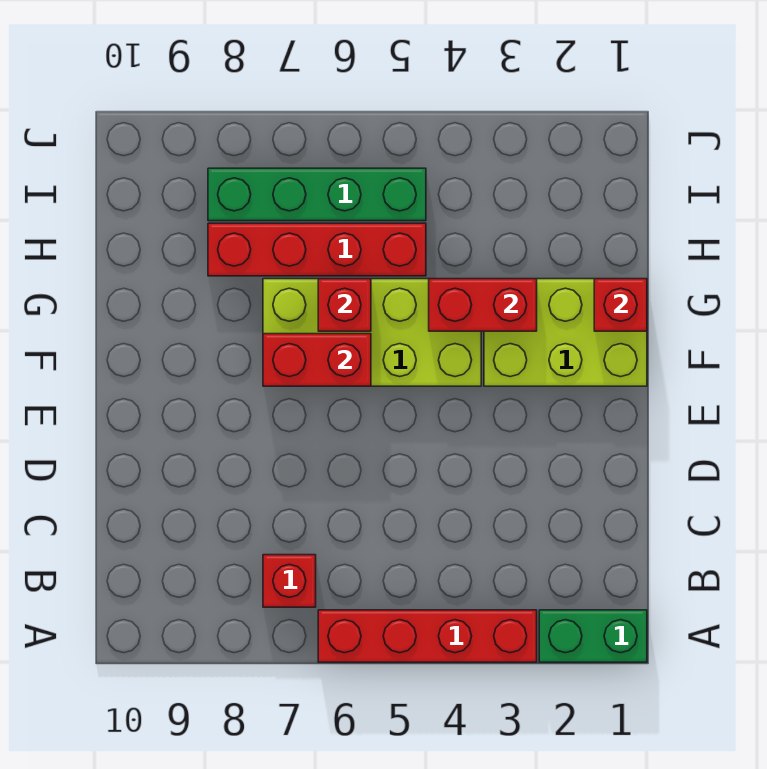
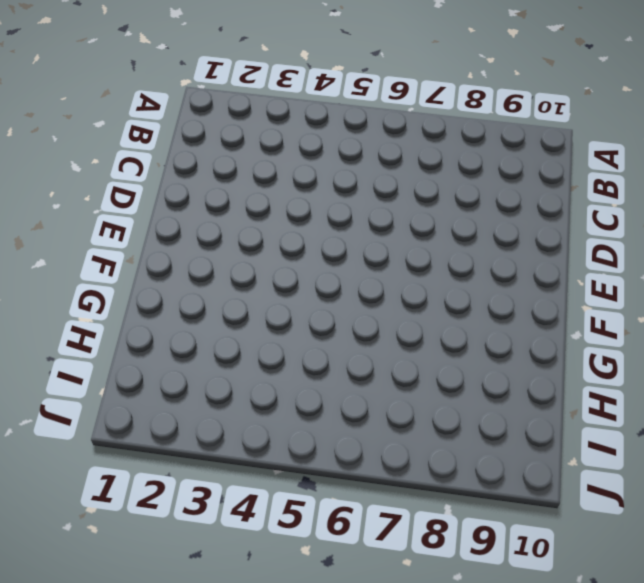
none -> green brick A1:A2 level 1
none -> red brick A3:A6 level 1

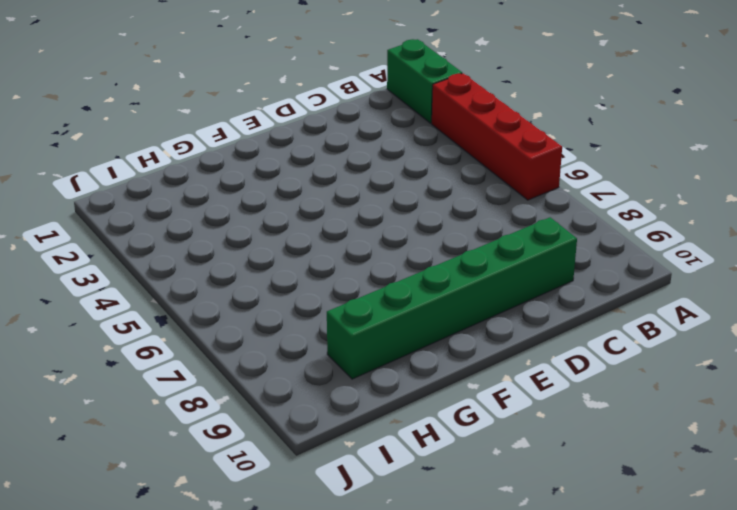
green brick C9:H9 level 1 -> none
none -> red brick B7 level 1
none -> lime brick F1:G3 level 1

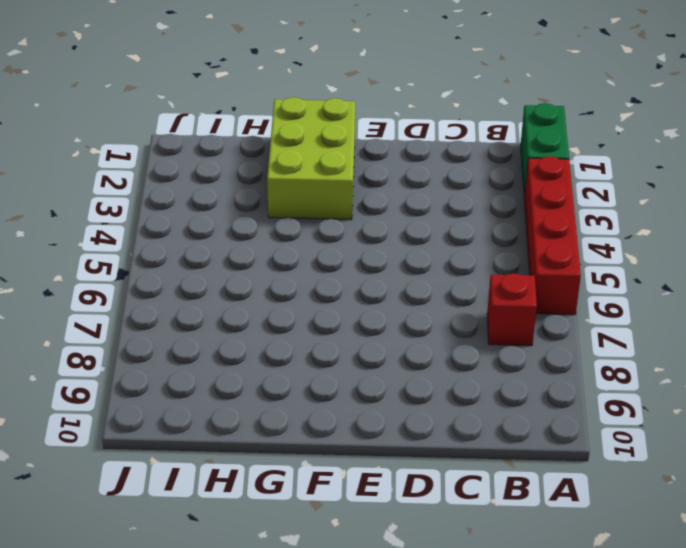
none -> lime brick F4:G7 level 1
none -> red brick H5:H8 level 1

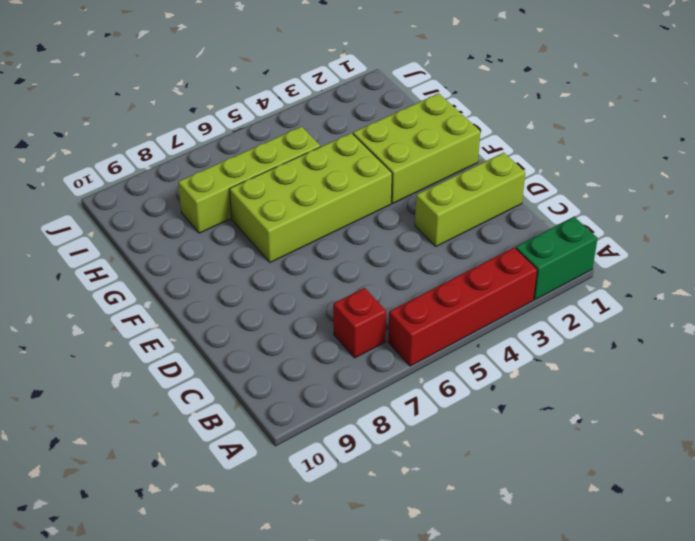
lime brick D1:D3 level 1 -> none
lime brick H5:H8 level 1 -> red brick H5:H8 level 1
none -> green brick I5:I8 level 1
none -> red brick F6:F7 level 2

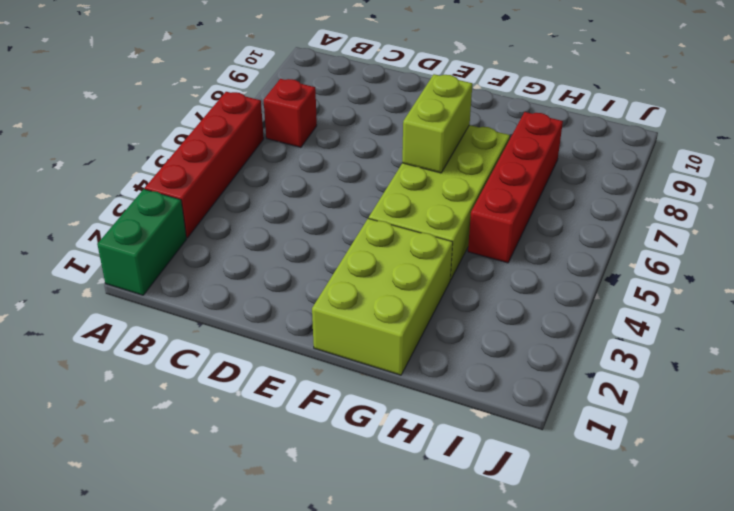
lime brick F6:F7 level 2 -> red brick F6:F7 level 2
none -> green brick I5:I8 level 1
none -> red brick G1 level 2

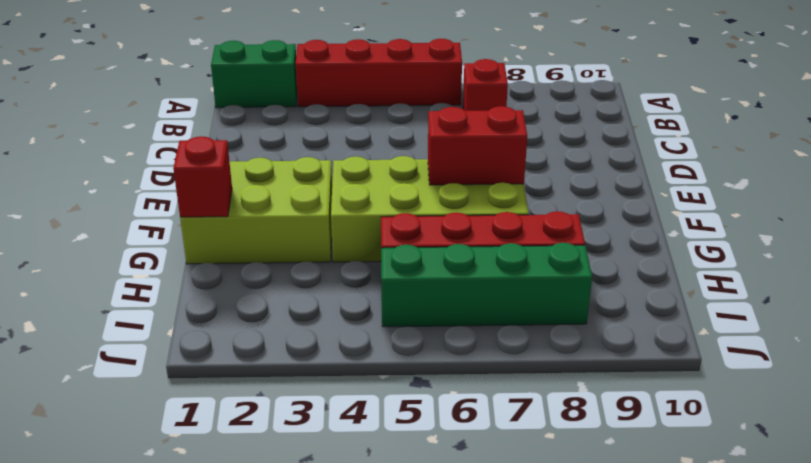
none -> red brick G3:G4 level 2
none -> red brick G6 level 2

